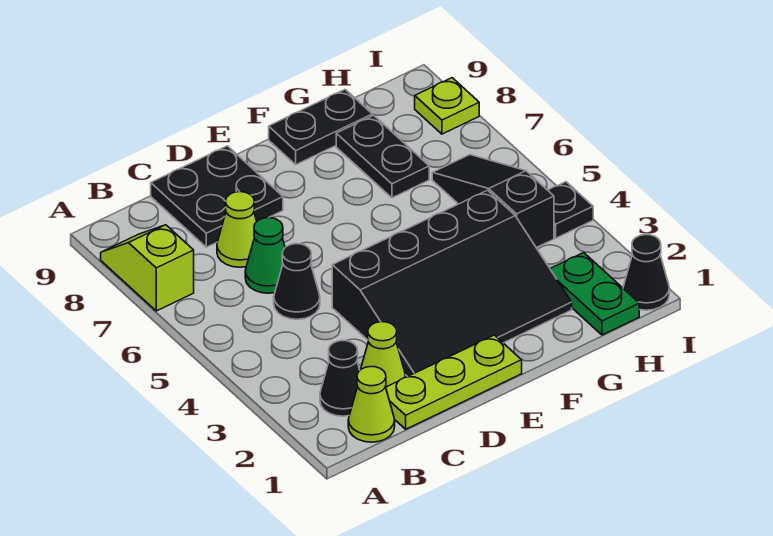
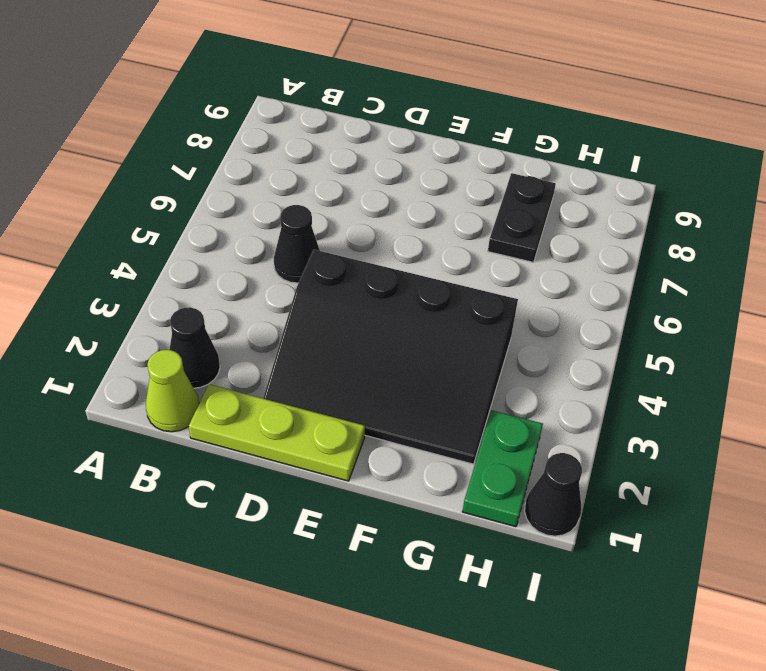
none -> lime slope A7:A8 level 1 top 7
none -> lime cone C2 level 1
none -> green cone C6 level 1

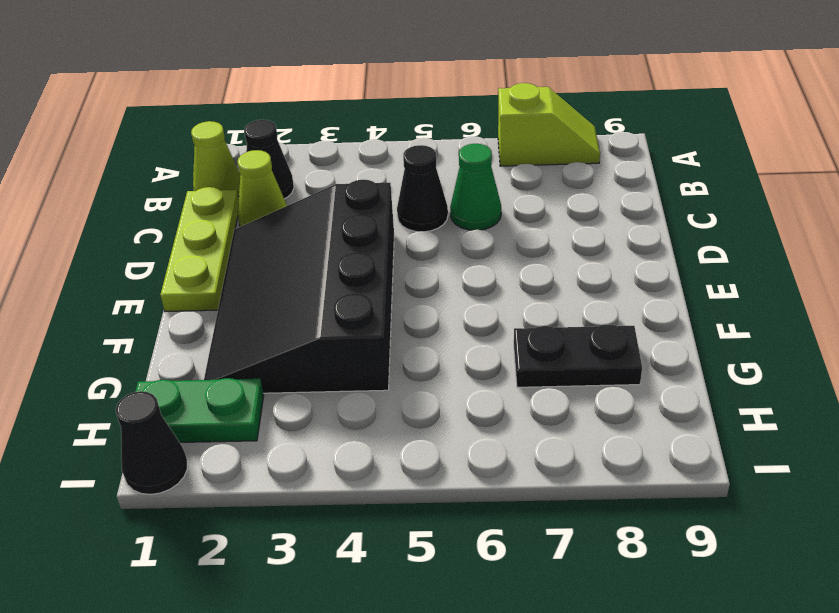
none -> lime cone C7 level 1
none -> black plate C8:D9 level 1
none -> black plate F9:G9 level 1

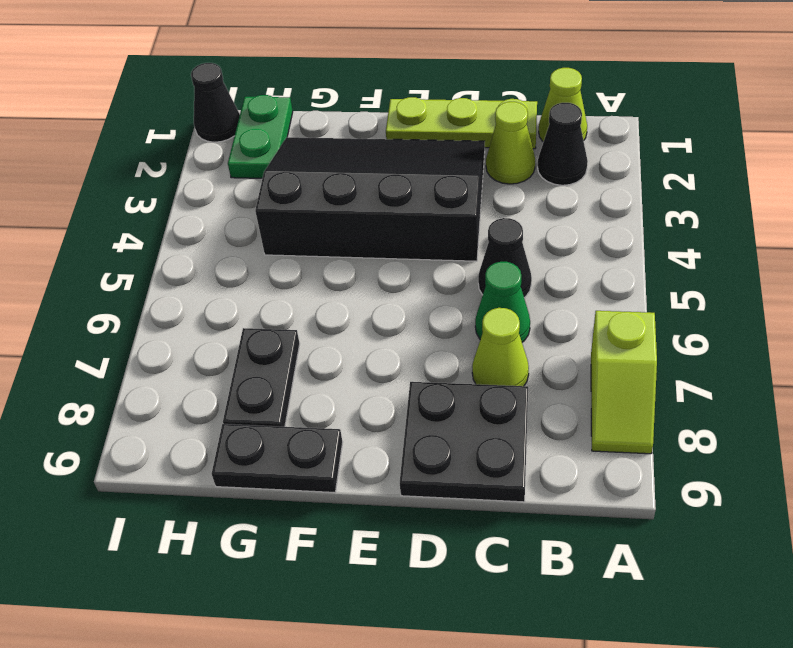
none -> black slope H4:H6 level 1 top 4
none -> black plate I4 level 1
none -> lime plate I8 level 1

